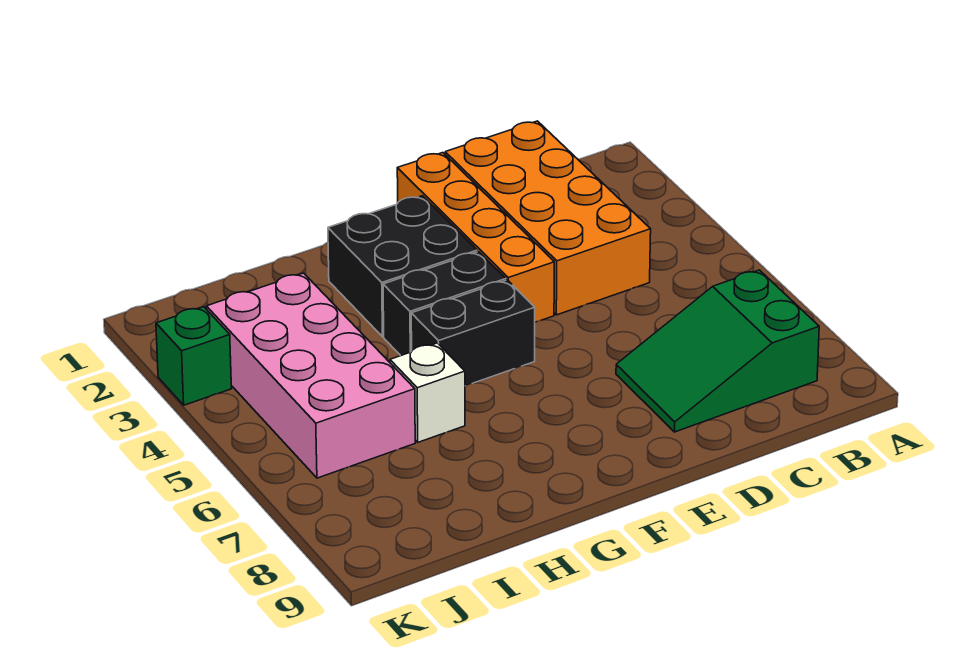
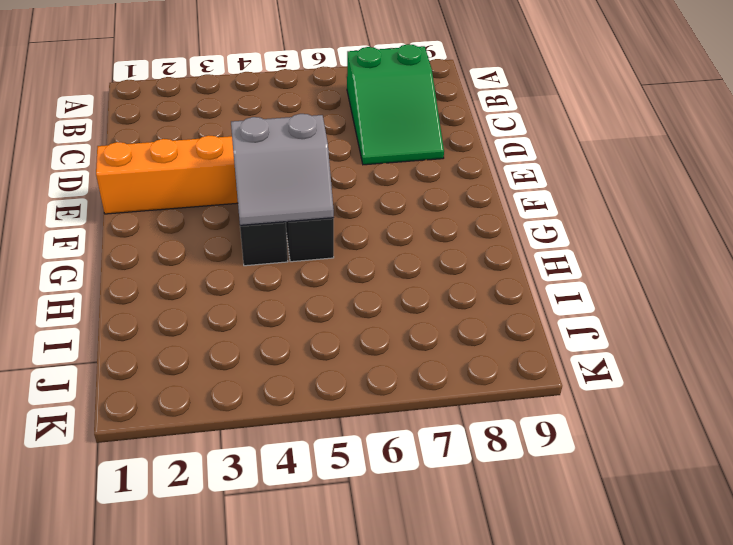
grey slope F4:G5 level 2 top F -> none
none -> orange brick C1:D4 level 1
none -> black brick F2:G3 level 1

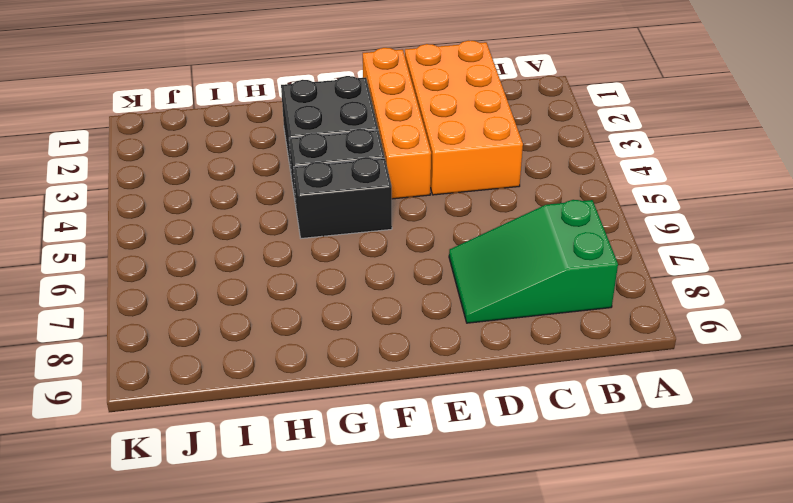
none -> white brick H6 level 1
none -> pink brick I3:J6 level 1

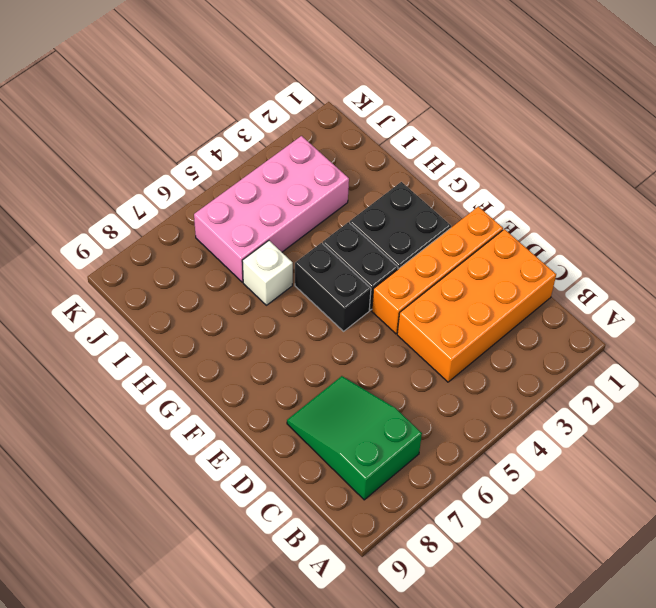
none -> green brick K3 level 1

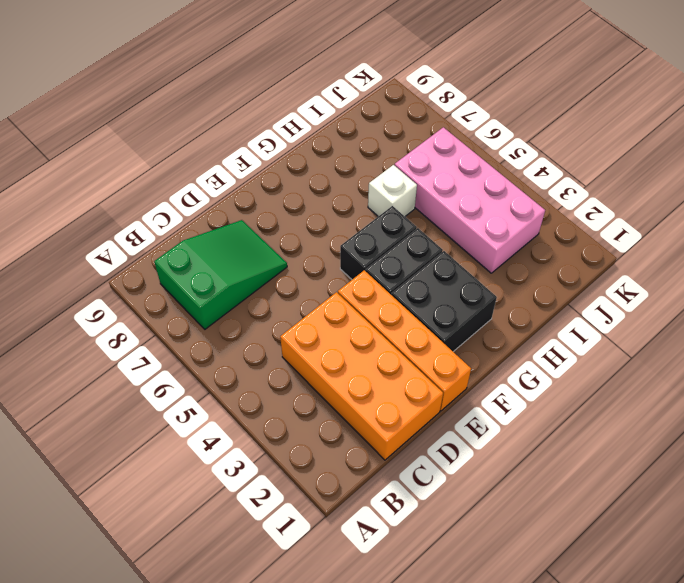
none -> green brick K3 level 1

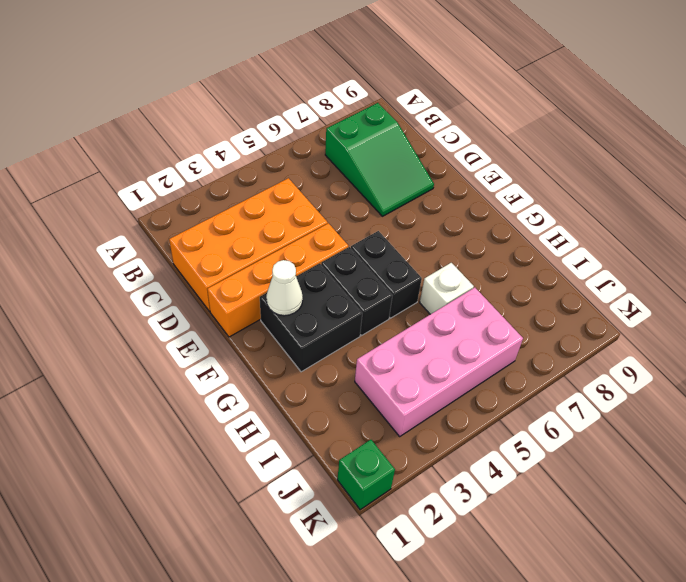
white cone F2 level 2 -> none
green brick K1 level 1 -> green brick K3 level 1

